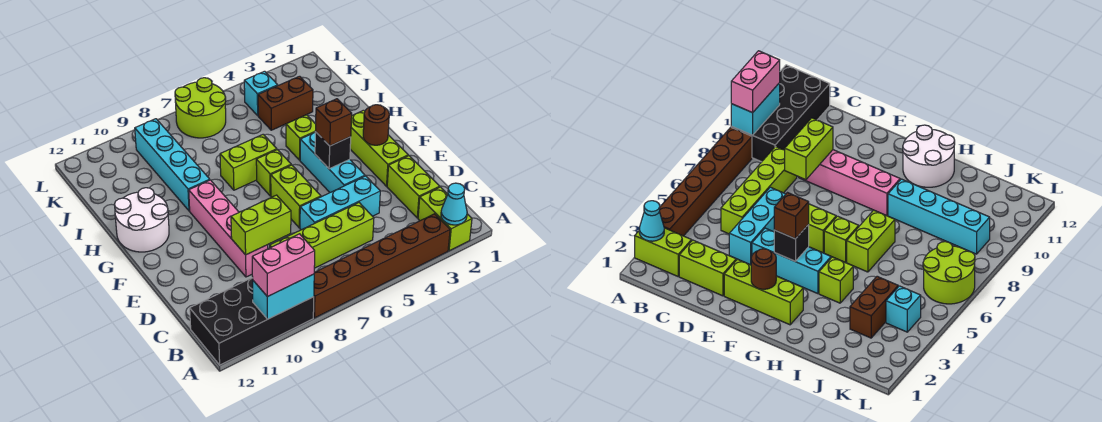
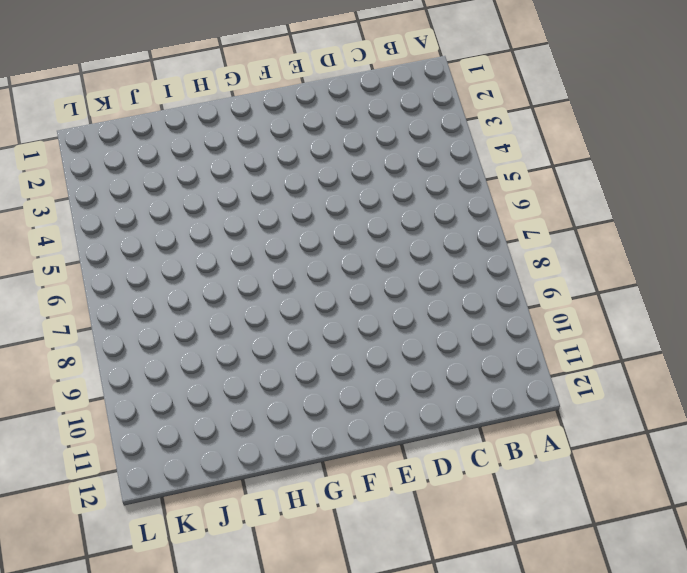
none -> lime brick A2:B2 level 1
none -> brown brick A3:A8 level 1
none -> black brick A9:B12 level 1

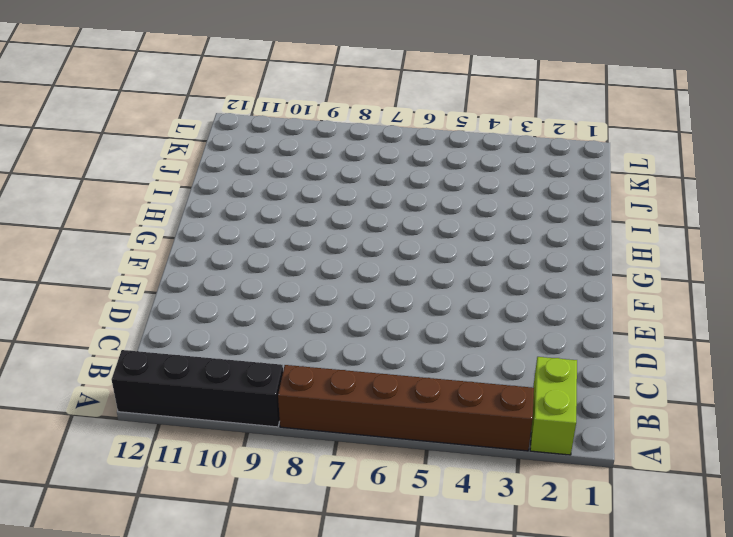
black brick A9:A12 level 1 -> black brick A9:B12 level 1
none -> lime brick C2:D2 level 1
none -> lime brick C5:C8 level 1
none -> cyan brick D4:D6 level 1

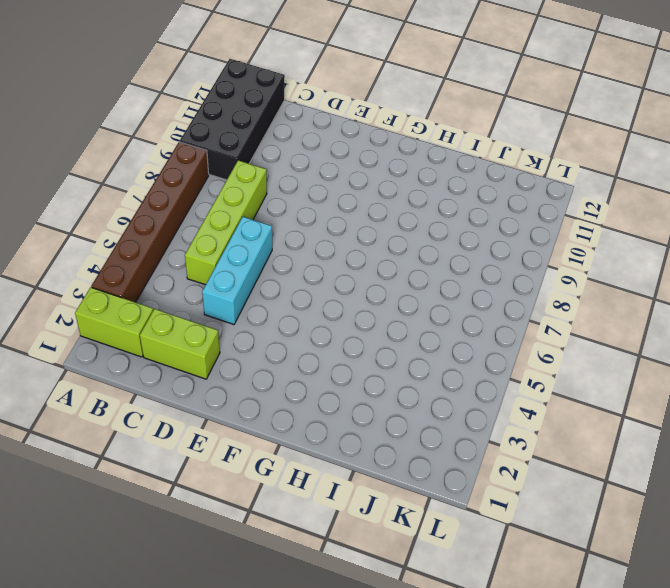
none -> pink brick D9:G9 level 1
none -> lime brick E2:G2 level 1
none -> cyan brick E4:G4 level 1

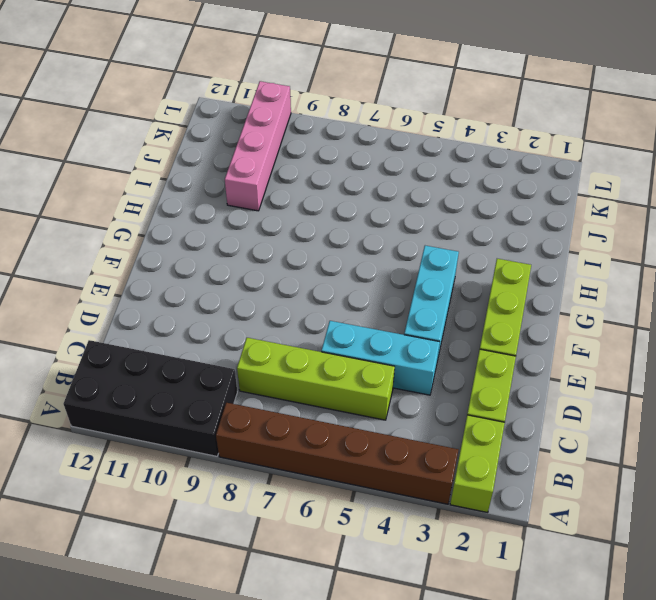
pink brick I10:L10 level 1 -> pink brick D9:G9 level 1
none -> lime brick E6:F6 level 1
none -> lime brick G6 level 1
none -> white round brick G11:H12 level 1

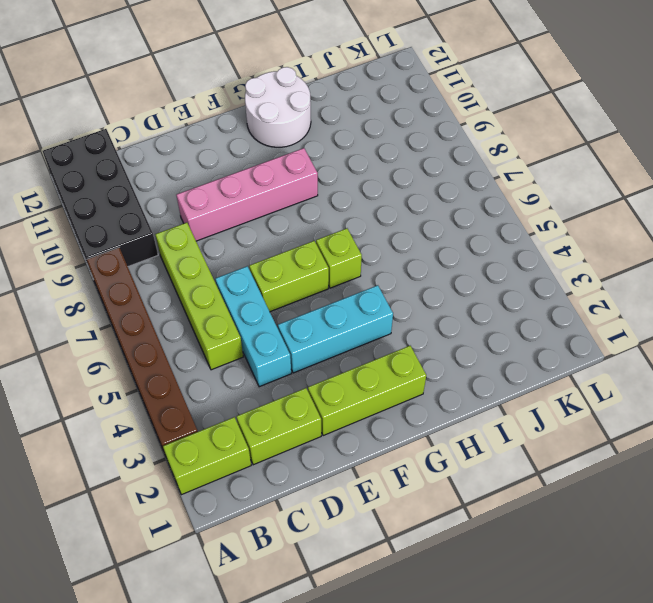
none -> lime brick H4 level 1
none -> lime brick H6:H7 level 1
none -> cyan brick H9:K9 level 1

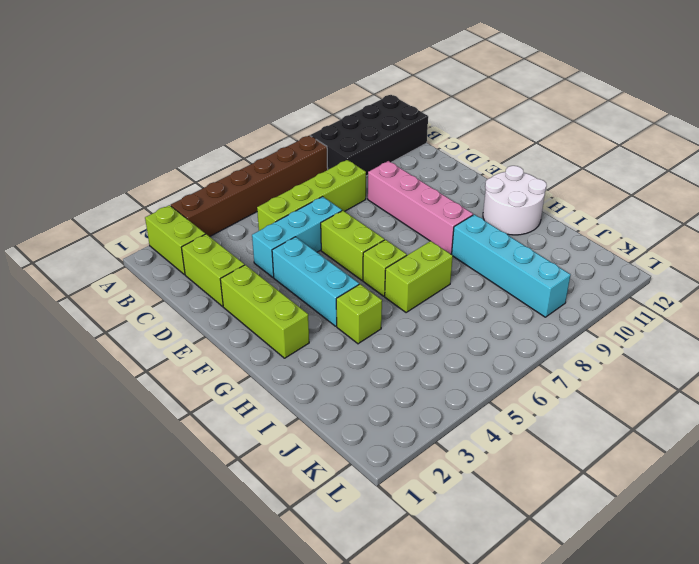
none -> brown brick J3:J4 level 1
none -> cyan brick K4 level 1
none -> lime round brick K6:L7 level 1

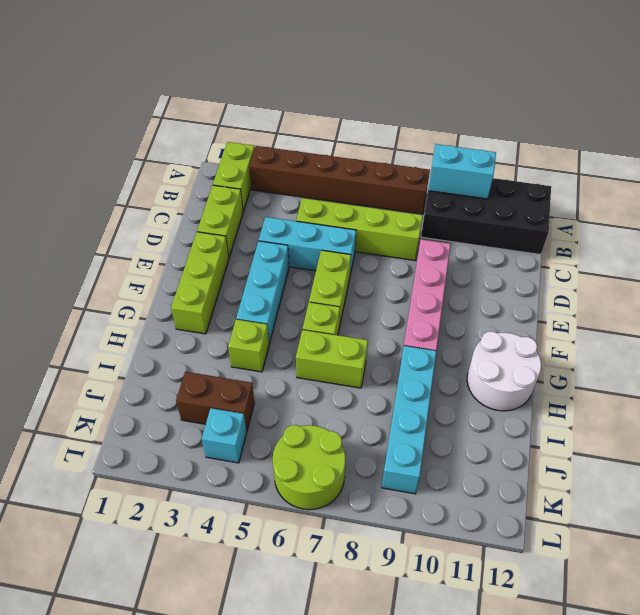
none -> cyan cone A2 level 2
none -> lime brick D8:D9 level 2
none -> brown round brick F2 level 2

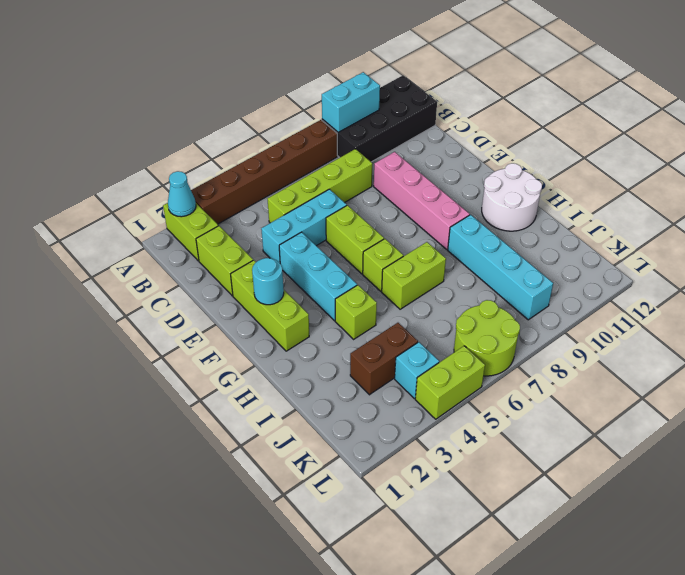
cyan round brick F2 level 2 -> brown round brick F2 level 2
lime brick L4:L5 level 1 -> lime brick D8:D9 level 2
none -> black brick F4 level 2
none -> pink brick A9:A10 level 3
none -> brown brick F4 level 3

